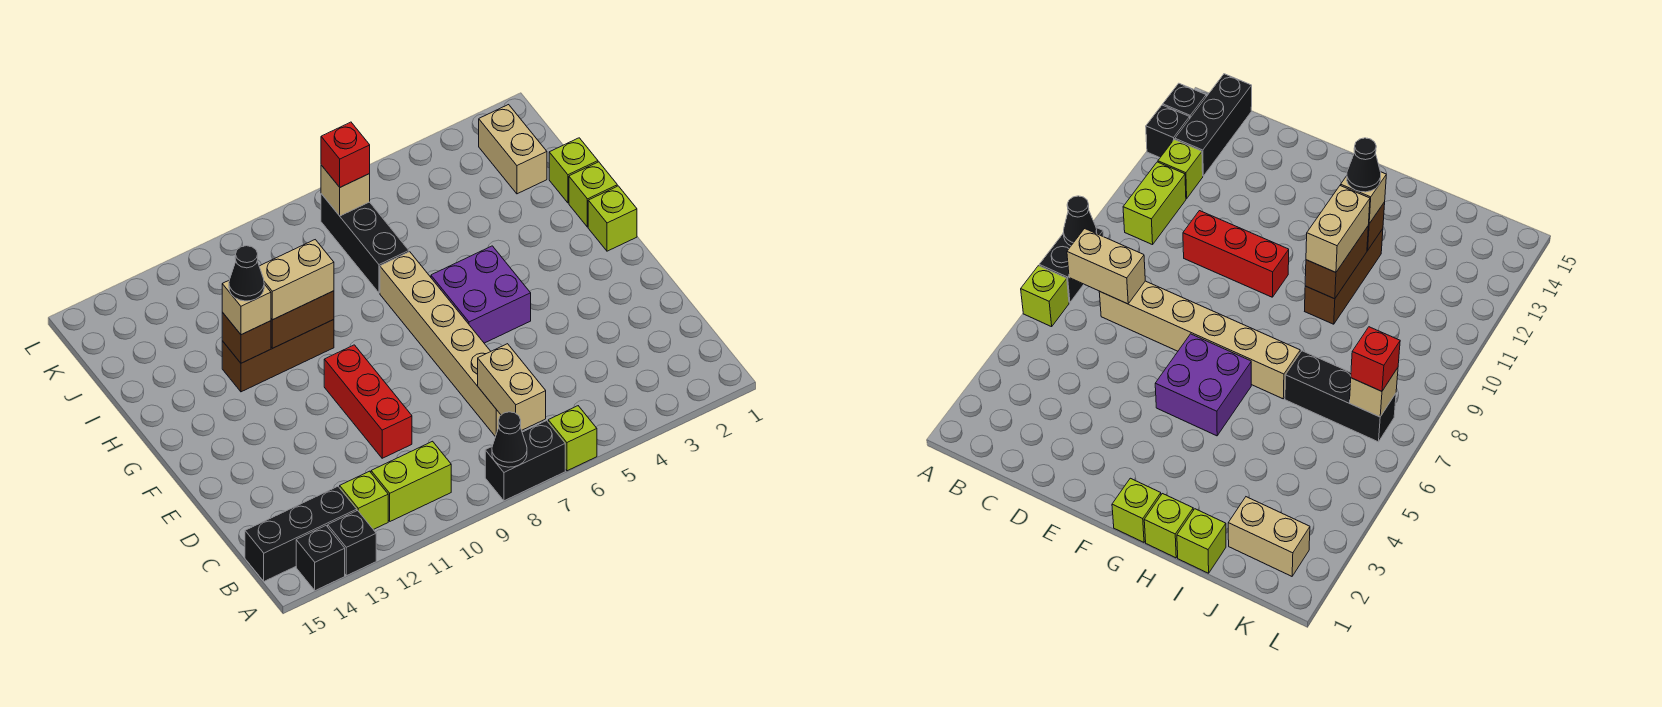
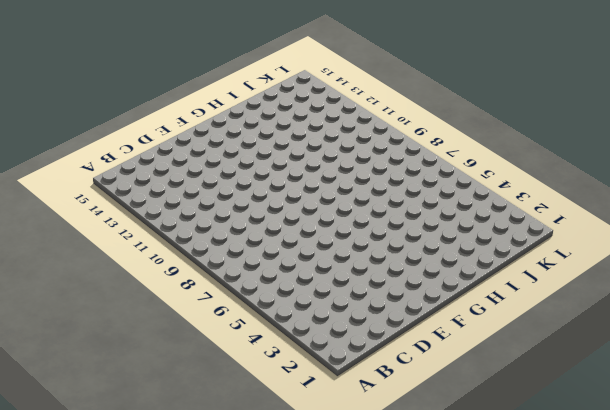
none -> lime brick A6 level 1
none -> black brick A7:A8 level 1
none -> black brick A13 level 1

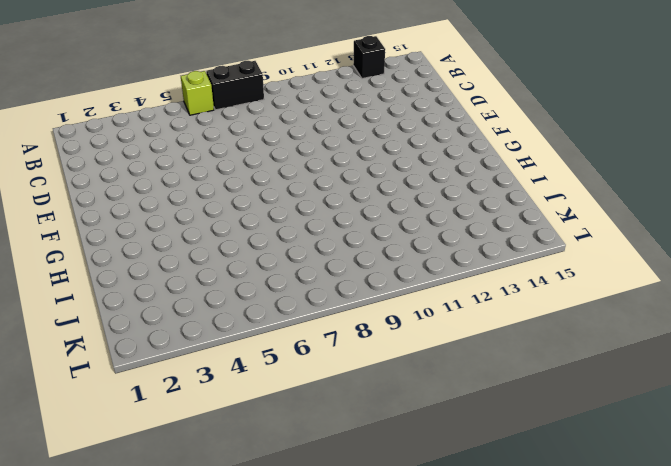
none -> black brick A14 level 1
none -> lime brick B10:B11 level 1
none -> lime brick B12 level 1

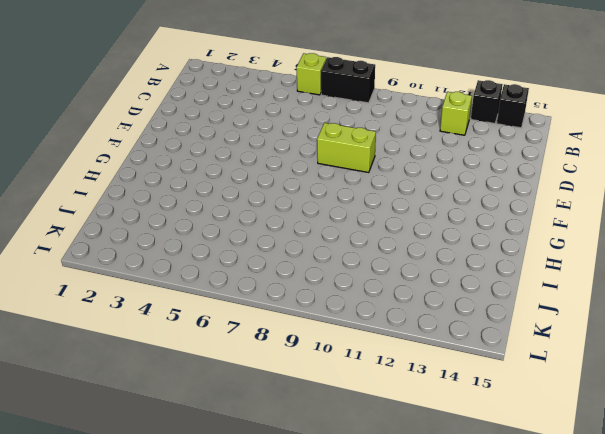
lime brick E8:E9 level 1 -> lime brick B10:B11 level 1
none -> black brick B13:B15 level 1
none -> tan brick C7:H7 level 1
none -> red brick D10:F10 level 1

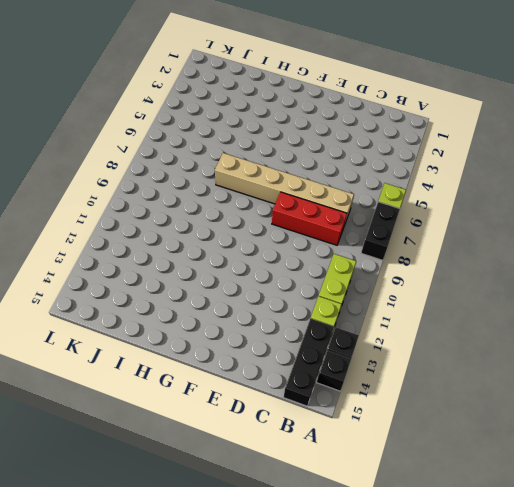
red brick C8:E8 level 1 -> red brick D10:F10 level 1
none -> purple brick F5:G6 level 1
none -> lime brick G1 level 1
none -> lime brick H1 level 1

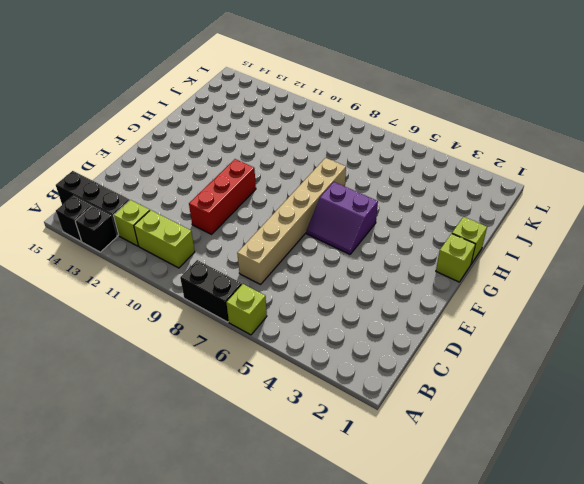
purple slope F5:G6 level 1 top G -> purple brick F5:G6 level 1
none -> brown brick H10:H12 level 1
none -> lime brick I1 level 1
none -> black brick I7:K7 level 1

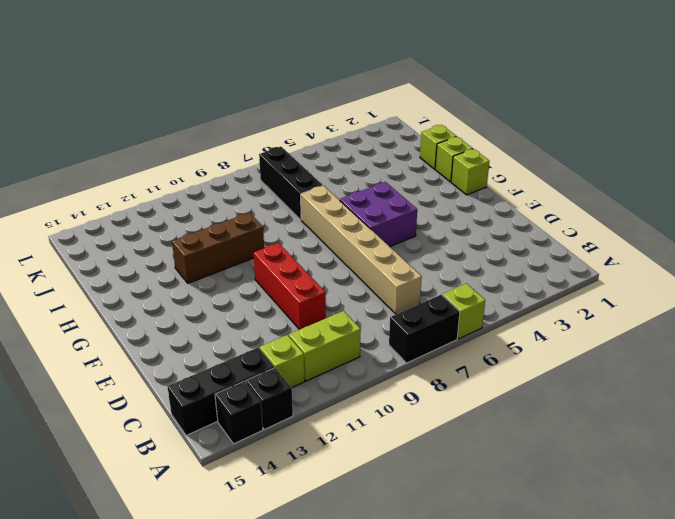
none -> tan brick J2:K2 level 1
none -> black cone A8 level 2
none -> tan brick B7:C7 level 2

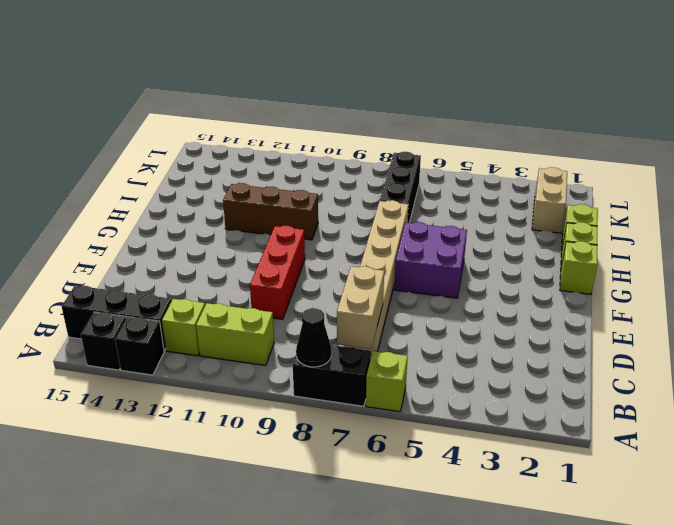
none -> brown brick H10:H11 level 2
none -> brown brick H12 level 2
none -> tan brick K7 level 2

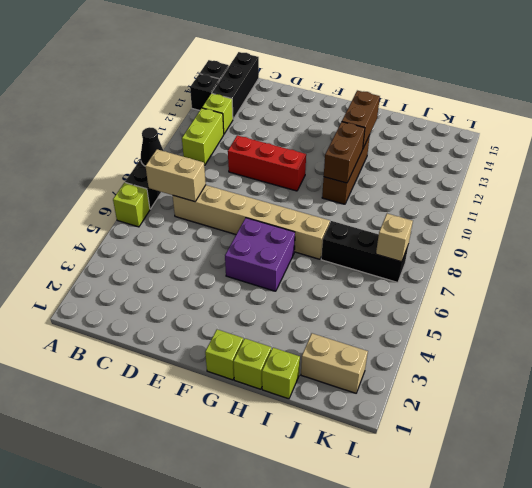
brown brick H12:H13 level 2 -> brown brick H12 level 2
none -> tan brick H10:H11 level 3
none -> tan brick H12 level 3
none -> red brick K7 level 3

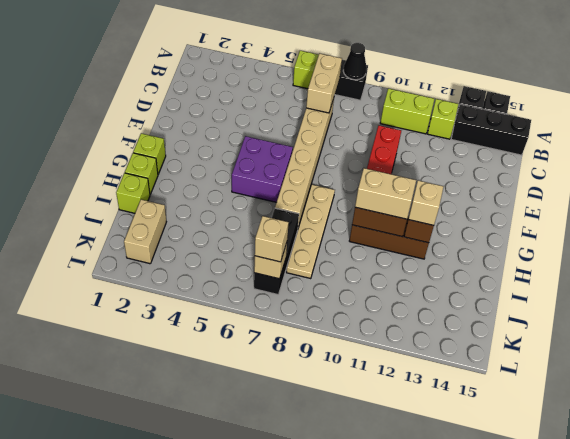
tan plate G8:J8 level 1 -> none
tan brick K7 level 3 -> red brick K7 level 3
none -> black cone H12 level 4

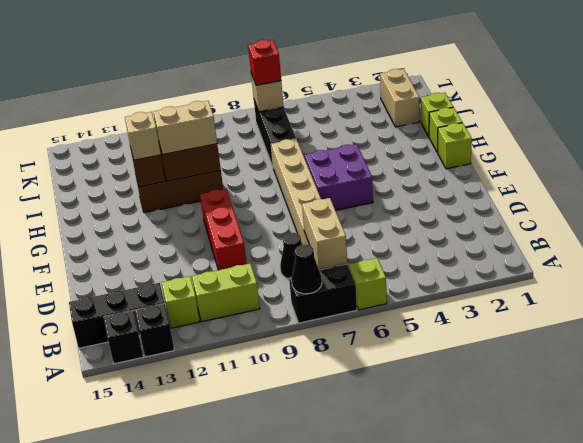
black cone C8 level 1 -> black cone H12 level 4

